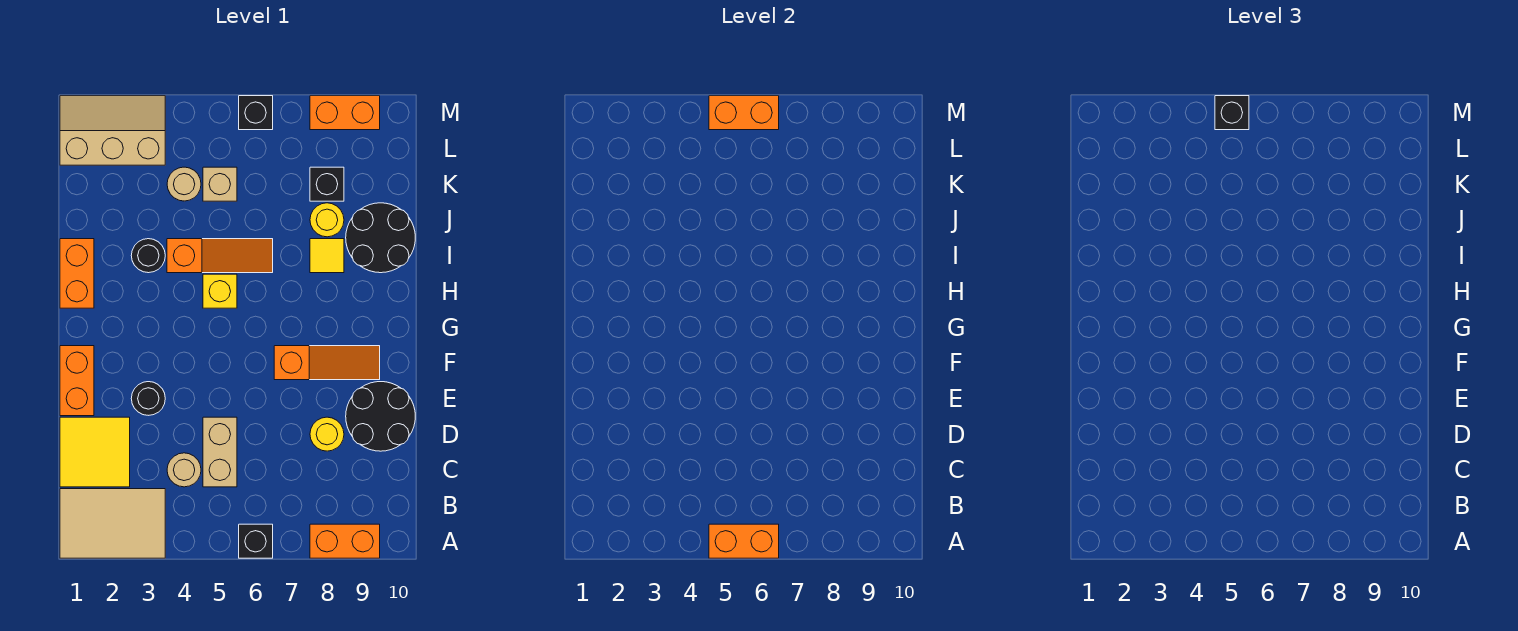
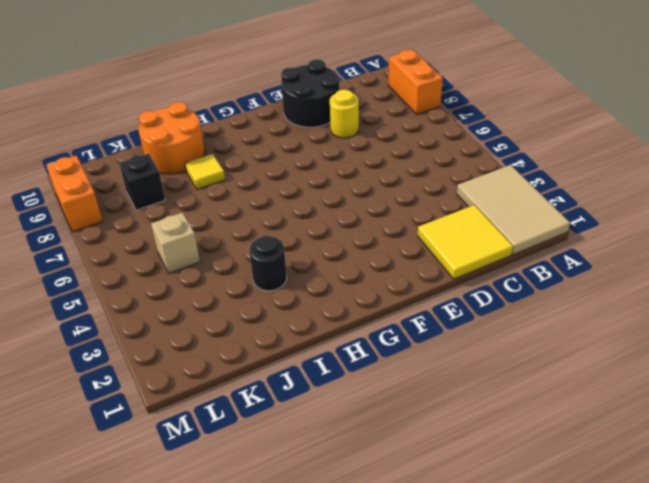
orange round brick I9:J10 level 1 -> black round brick I9:J10 level 1
none -> black brick A6 level 1
none -> tan round brick C4 level 1
none -> tan brick C5:D5 level 1

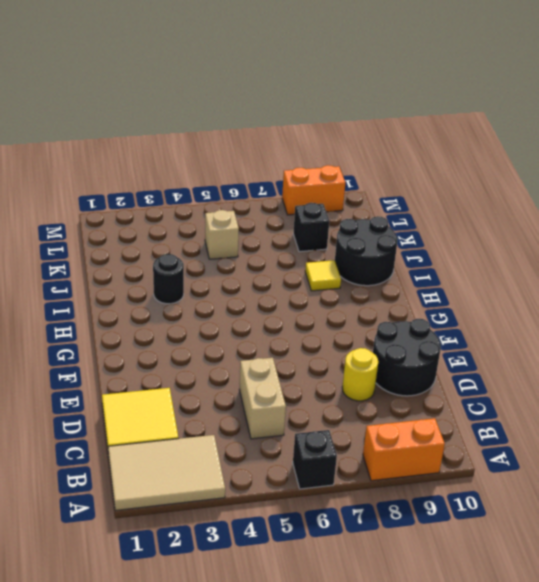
none -> tan round brick C4 level 1
none -> orange brick E1:F1 level 1
none -> black round brick E3 level 1

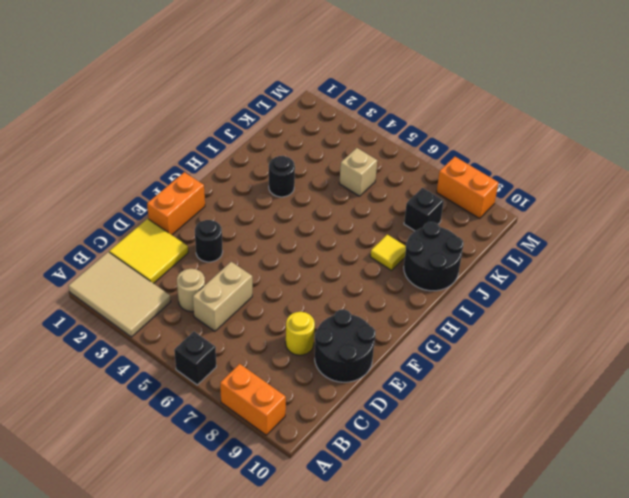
none -> orange slope F7:F9 level 1 top 7
none -> orange brick H1:I1 level 1
none -> yellow brick H5 level 1

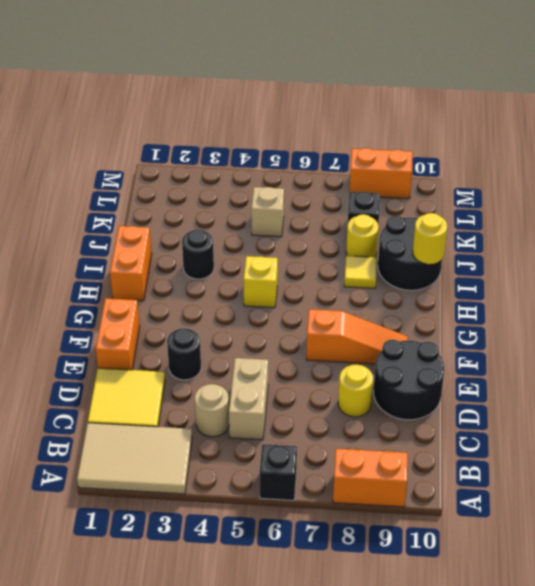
yellow round brick I10 level 2 -> none
none -> orange slope I4:I6 level 1 top 4
none -> tan round brick K4 level 1
none -> tan slope L1:M3 level 1 top L

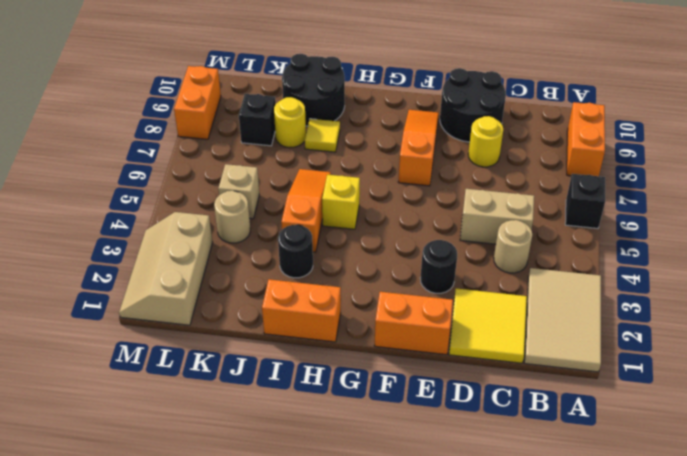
none -> black brick M6 level 1
none -> orange brick A5:A6 level 2
none -> orange brick M5:M6 level 2

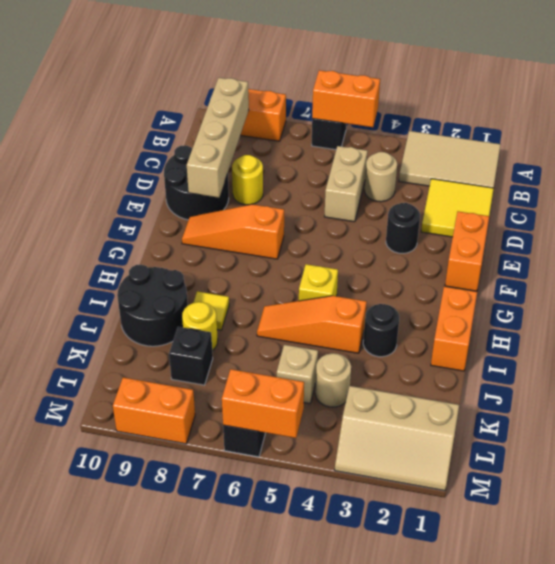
tan brick B9:E9 level 2 -> none
none -> black brick M5 level 3

